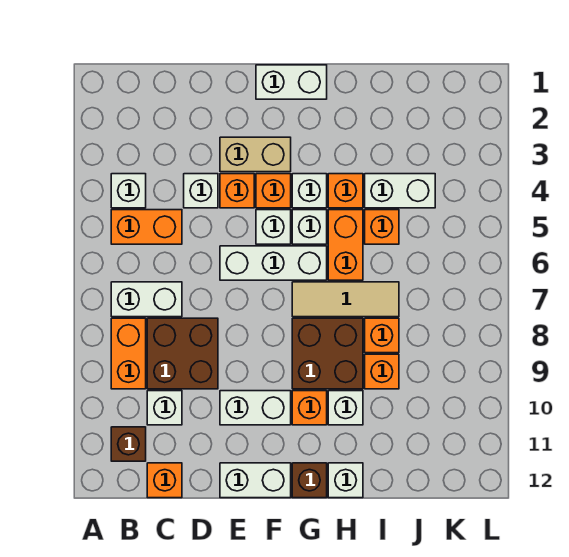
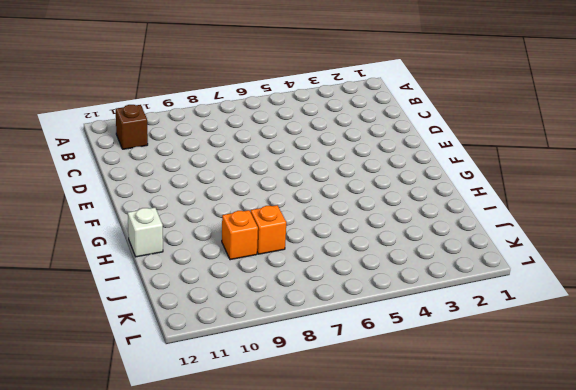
none -> white brick B4 level 1
none -> orange brick B5:C5 level 1
none -> white brick B7:C7 level 1
none -> orange brick B8:B9 level 1

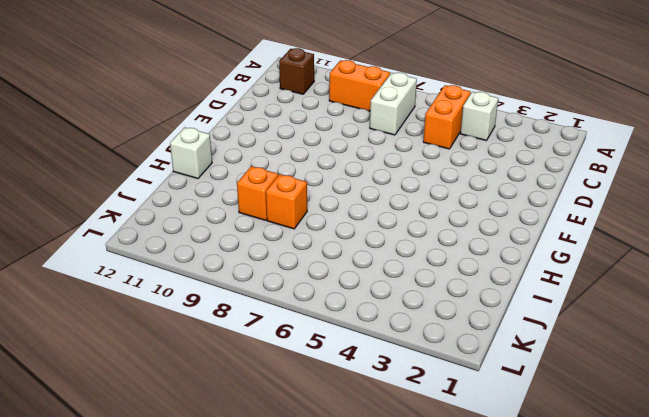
none -> brown brick C8:D9 level 1
none -> white brick C10 level 1
none -> orange brick C12 level 1
none -> white brick D4 level 1

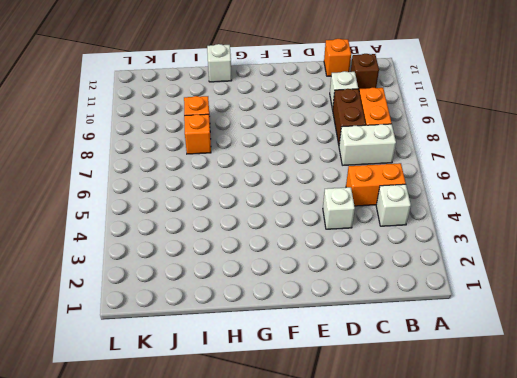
brown brick C8:C9 level 1 -> brown brick C8:D9 level 1
none -> tan brick E3:F3 level 1
none -> orange brick E4 level 1
none -> white brick E6:G6 level 1
none -> white brick E10:F10 level 1

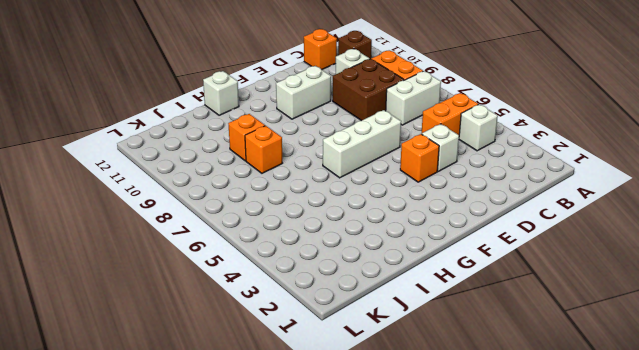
none -> tan brick E3:F3 level 1
none -> white brick E12:F12 level 1
none -> white brick F1:G1 level 1
none -> orange brick F4 level 1

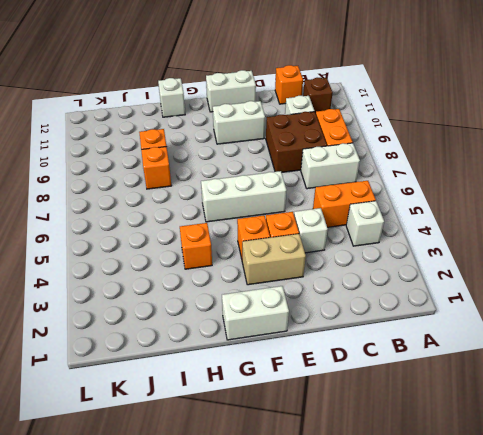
none -> white brick F5 level 1
none -> white brick G4 level 1
none -> white brick G5 level 1
none -> tan tile G7:I7 level 1

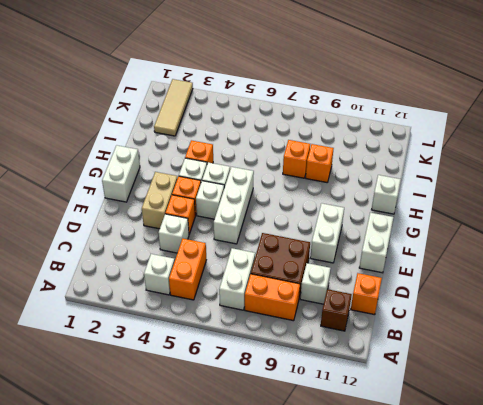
tan tile J2:L2 level 1 -> tan tile G7:I7 level 1
none -> brown brick G8:H9 level 1
none -> orange brick G10 level 1
none -> brown brick G12 level 1
none -> orange brick H5:H6 level 1

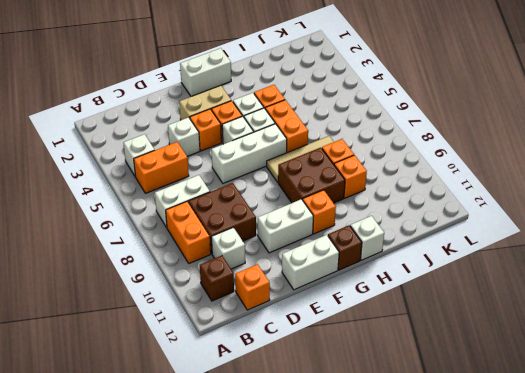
none -> white brick H10 level 1
none -> white brick I4:J4 level 1
none -> orange brick I5 level 1

